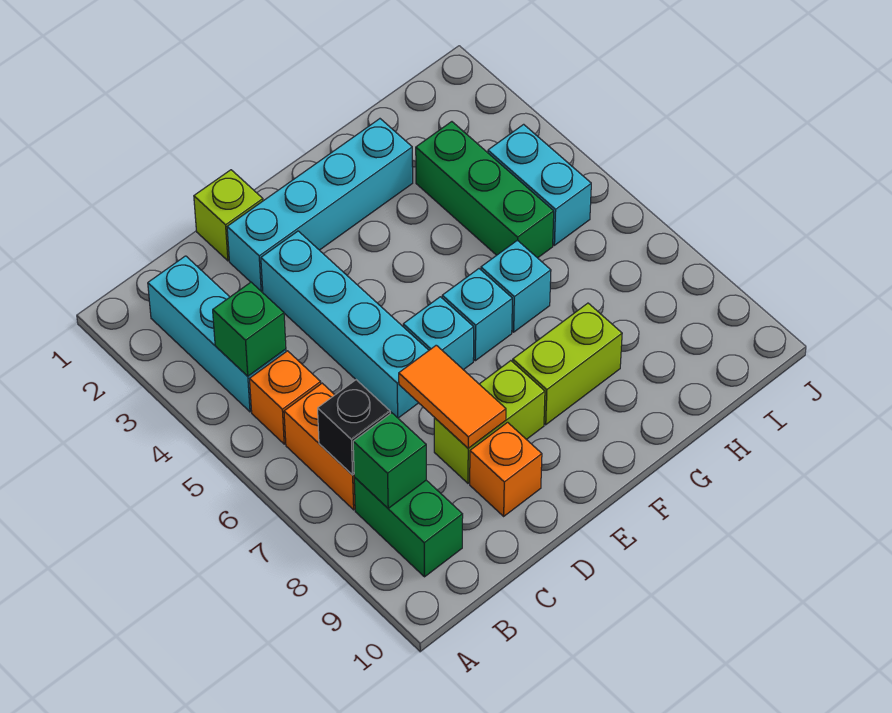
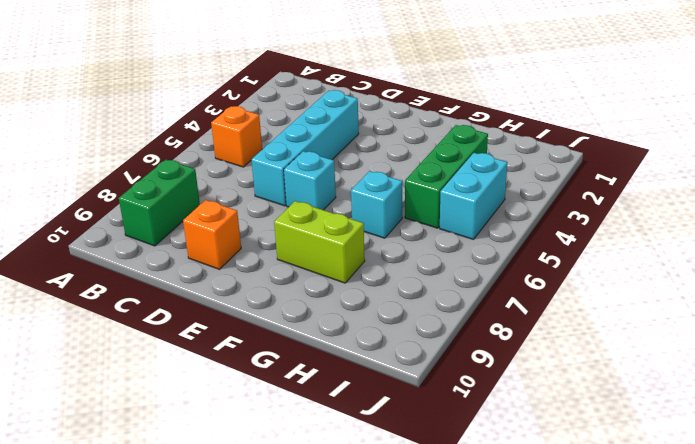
none -> cyan brick B2:B4 level 1
none -> orange brick B6:B7 level 1
none -> lime brick D1 level 1

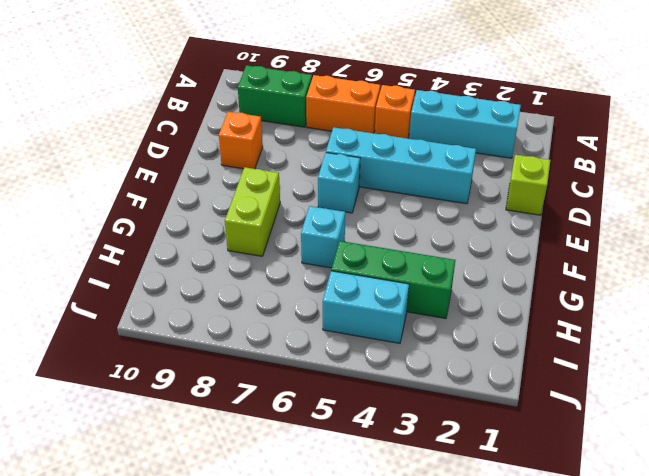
none -> cyan brick D2:G2 level 1
none -> lime brick D8:E8 level 1
none -> cyan brick F6 level 1

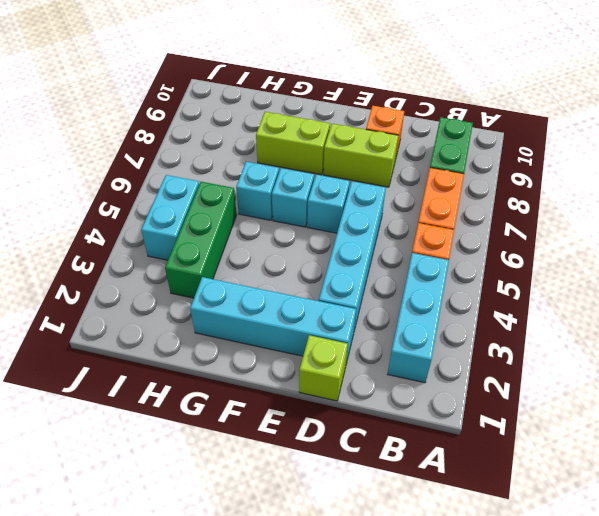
none -> green brick B4 level 2
none -> black brick B7 level 2
none -> green brick B8 level 2

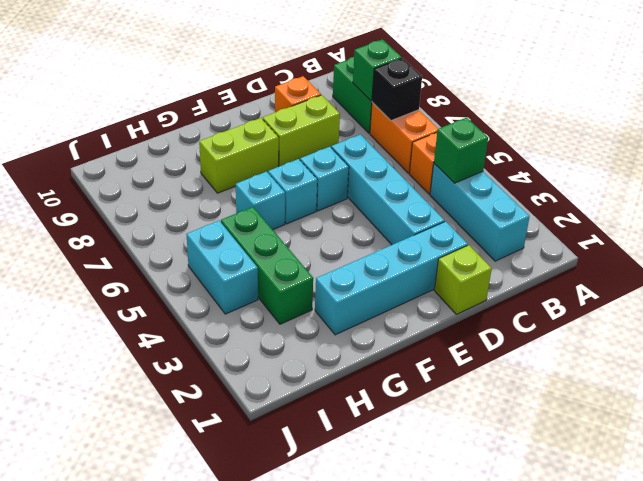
none -> orange tile D7:D8 level 2

